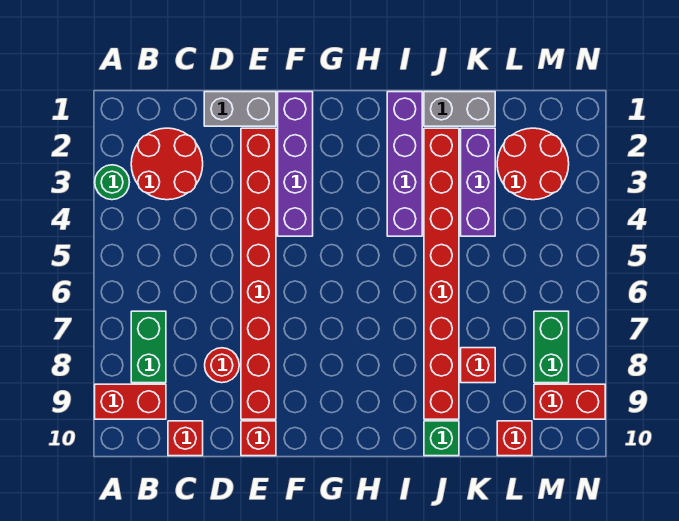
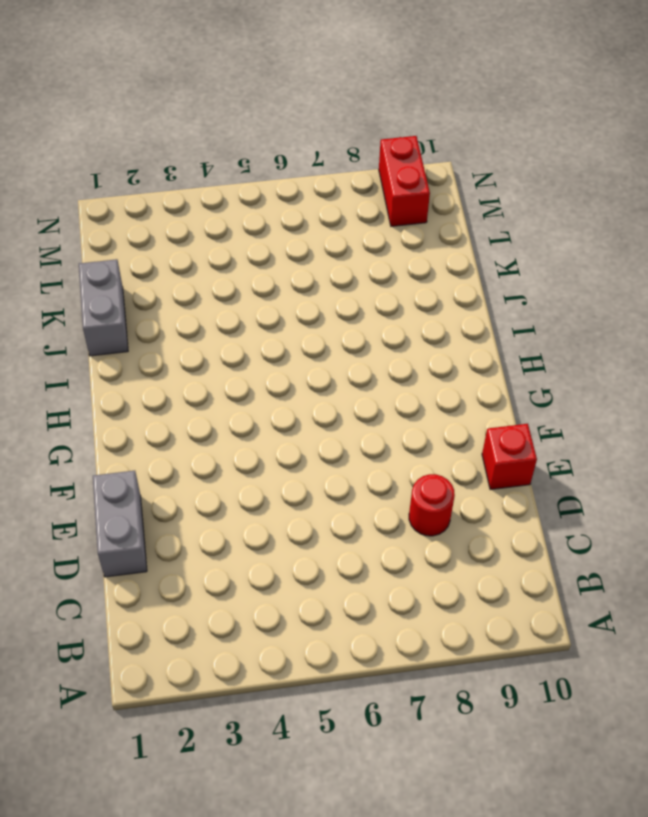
none -> green round brick A3 level 1
none -> red brick A9:B9 level 1
none -> red round brick B2:C3 level 1

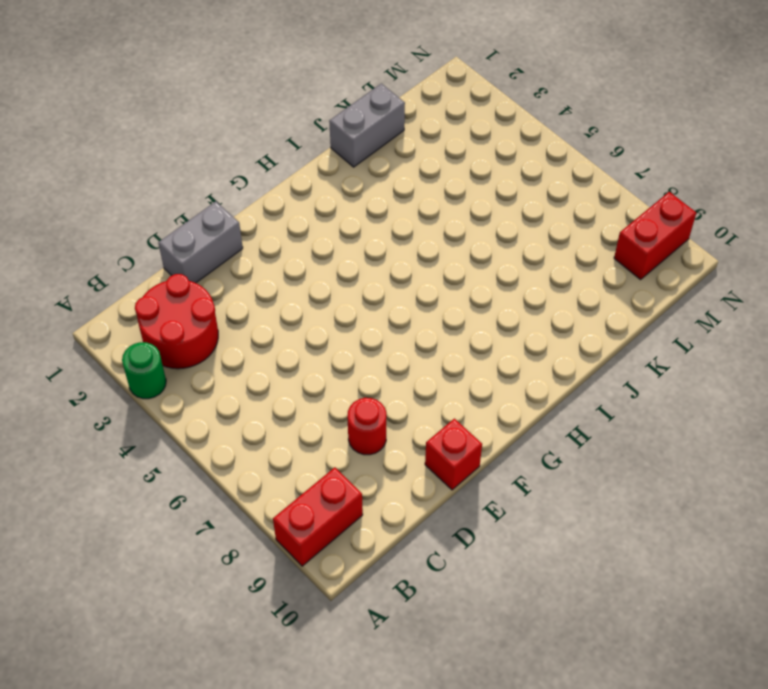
none -> green brick B7:B8 level 1
none -> red brick C10 level 1
none -> red brick E2:E9 level 1

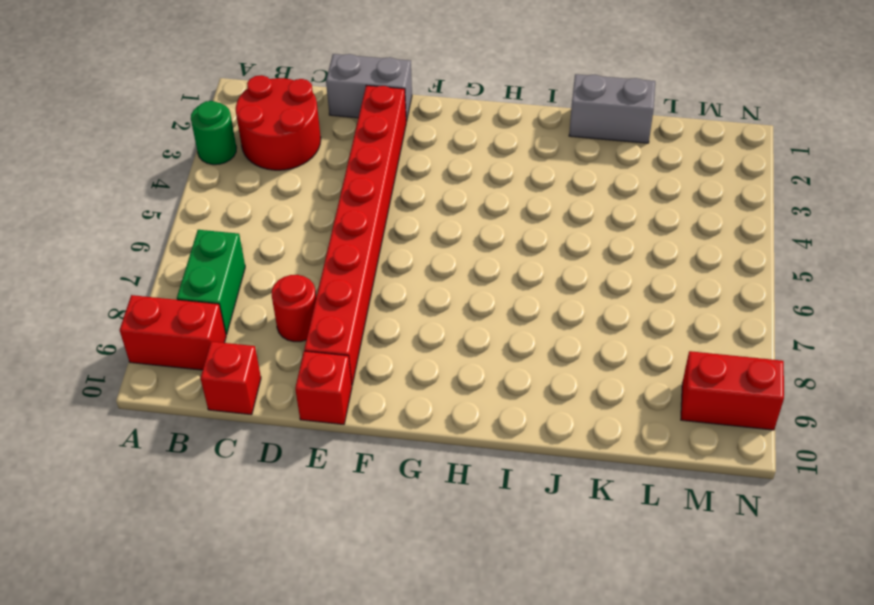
none -> purple brick F1:F4 level 1
none -> purple brick I1:I4 level 1
none -> red brick J2:J9 level 1

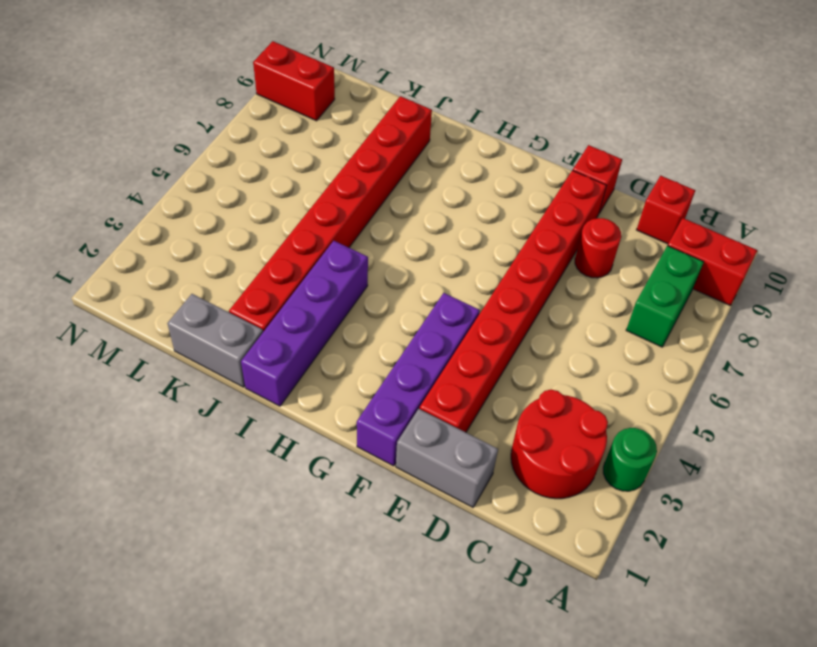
none -> green brick J10 level 1
none -> purple brick K2:K4 level 1
none -> red brick K8 level 1

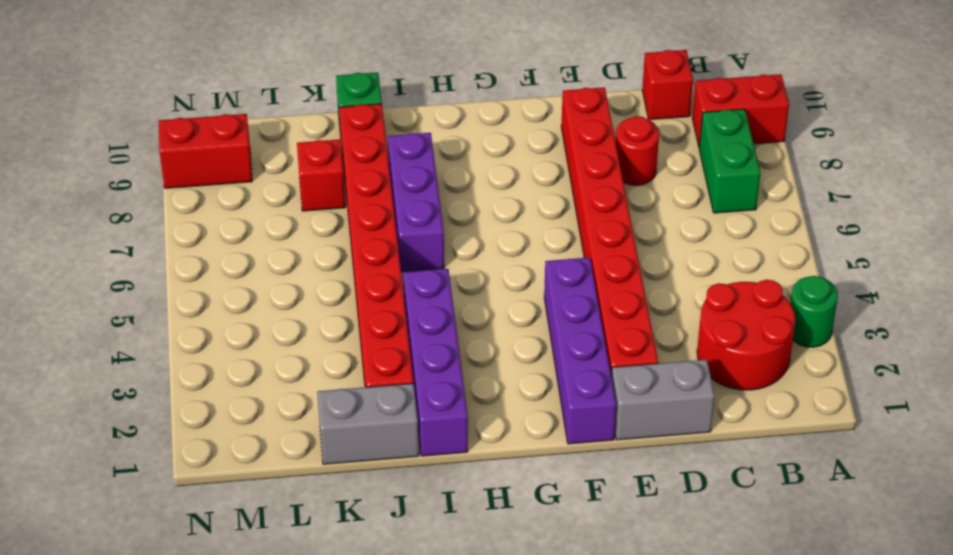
purple brick I6:I8 level 1 -> purple brick K2:K4 level 1
none -> red brick E10 level 1
none -> red round brick L2:M3 level 1
none -> red brick L10 level 1

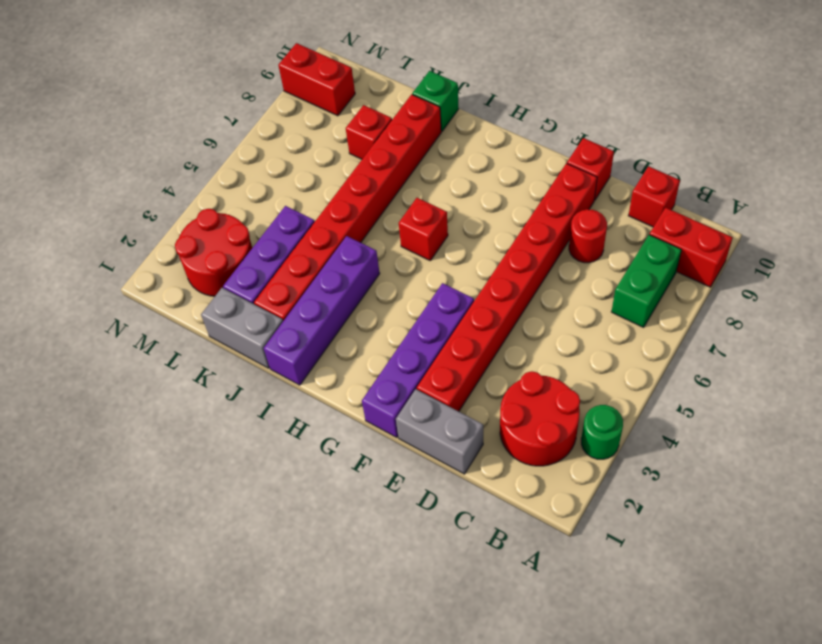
red brick H6 level 1 -> red brick L10 level 1
none -> green brick M7:M8 level 1

